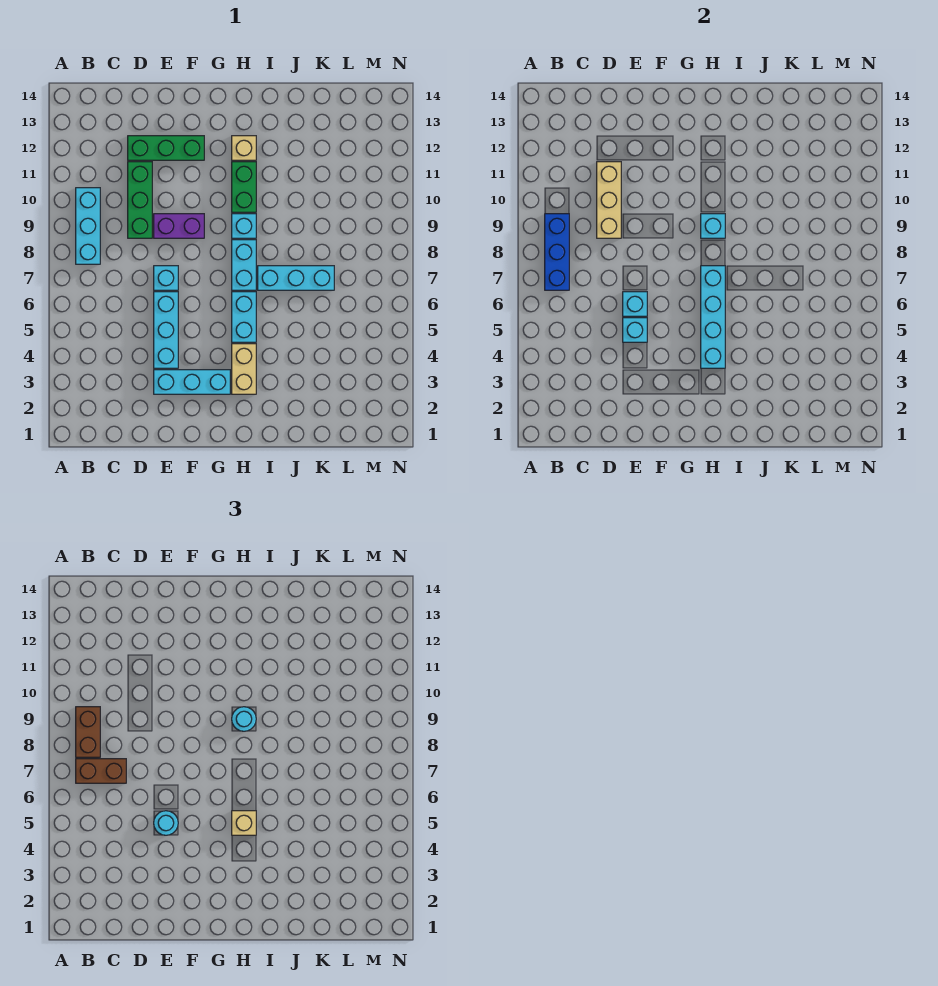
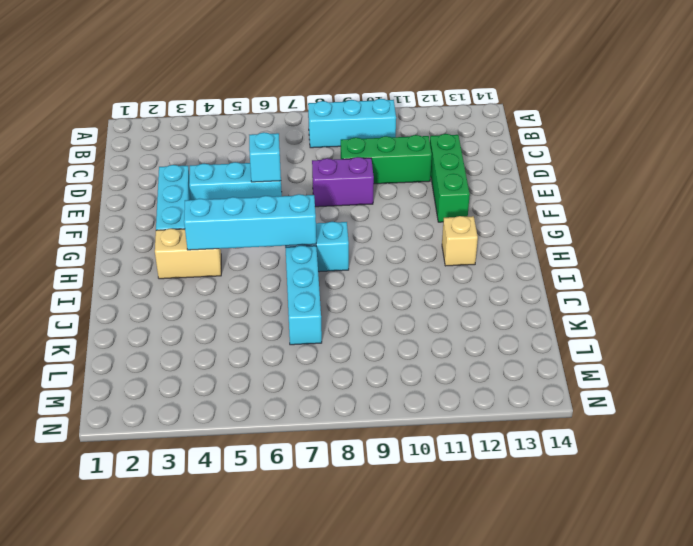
purple brick E8:E9 level 1 -> purple brick E9:F9 level 1
none -> cyan brick E7 level 1
none -> cyan brick H5:H6 level 1
none -> cyan brick H9 level 1

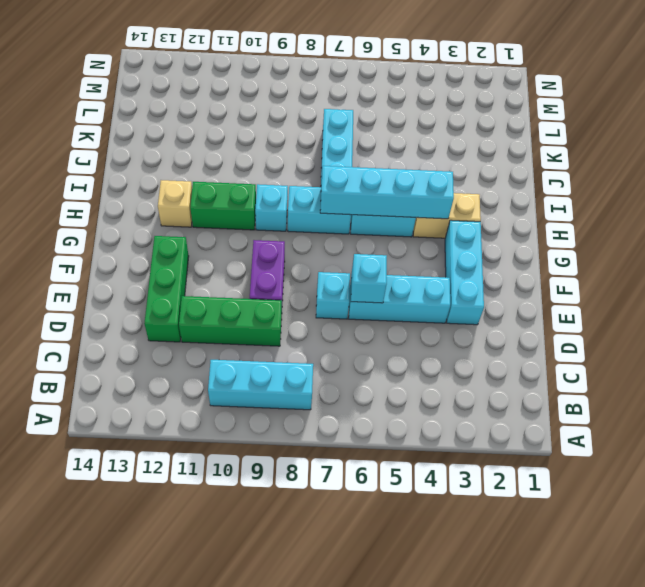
none -> blue brick B7:B9 level 2
none -> tan brick D9:D11 level 2
none -> cyan brick E5 level 2

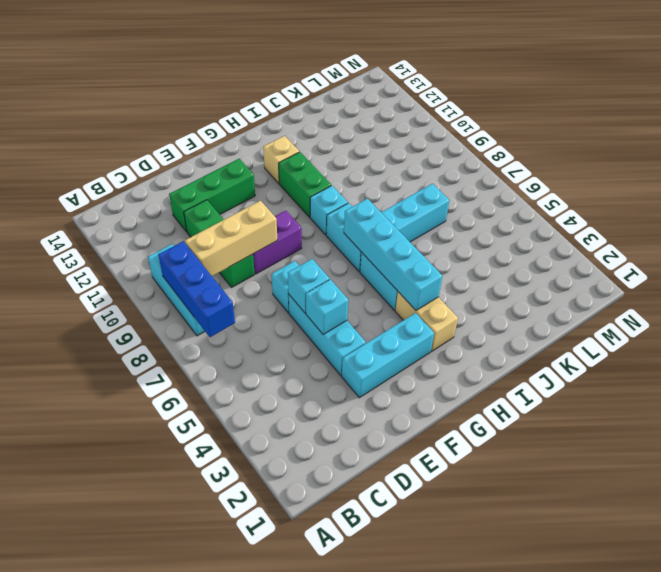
tan brick C9:E9 level 2 -> tan brick D9:D11 level 2
none -> cyan brick H9 level 2
none -> brown brick B7:C7 level 3
none -> brown brick B8:B9 level 3

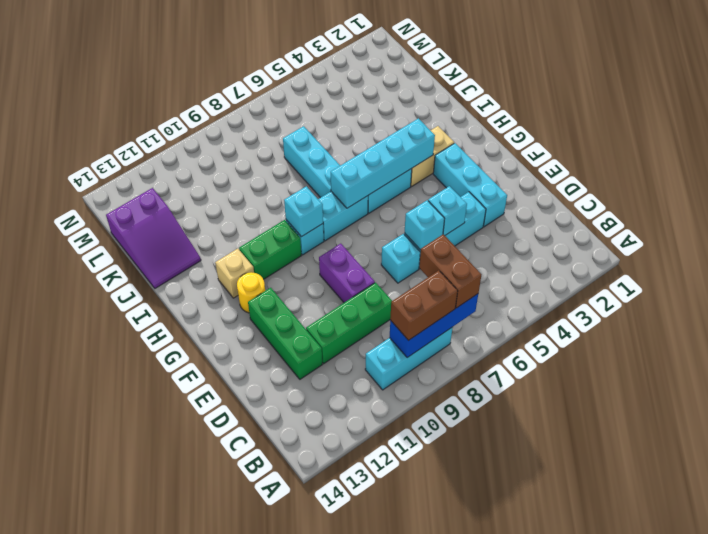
yellow round brick G12 level 1 -> none
purple slope J13:L14 level 1 top L -> none
none -> tan brick D9:D11 level 2
none -> cyan round brick E5 level 3
none -> tan brick H5 level 3

